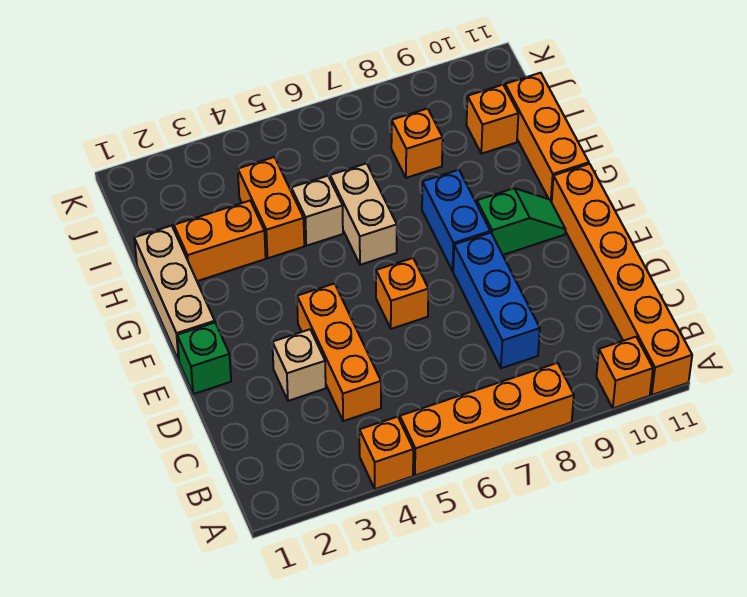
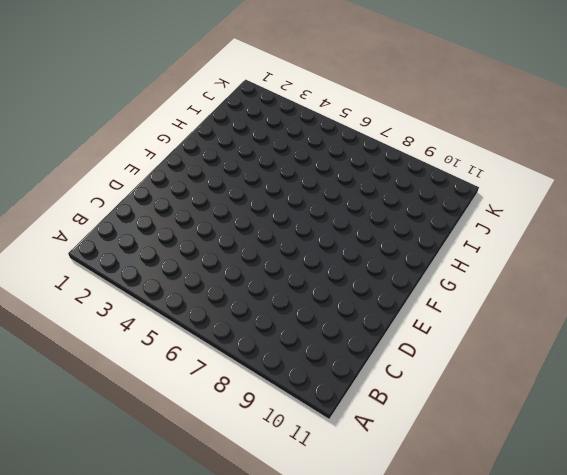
none -> orange brick A4 level 1
none -> orange brick A5:A8 level 1
none -> orange brick A10 level 1

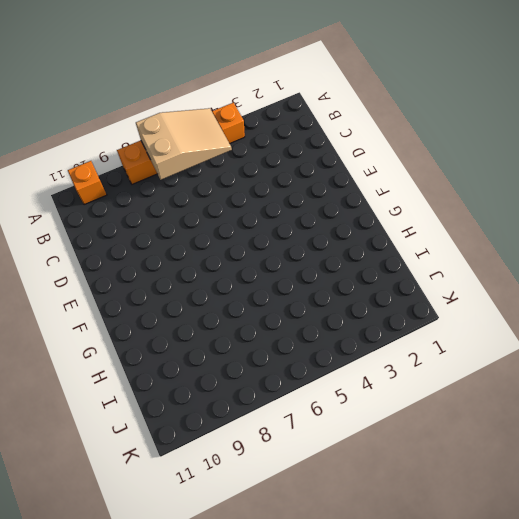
tan slope A5:B7 level 2 top 7 -> none
none -> orange brick A11:F11 level 1
none -> orange brick C4:E4 level 1
none -> blue brick C8:E8 level 1

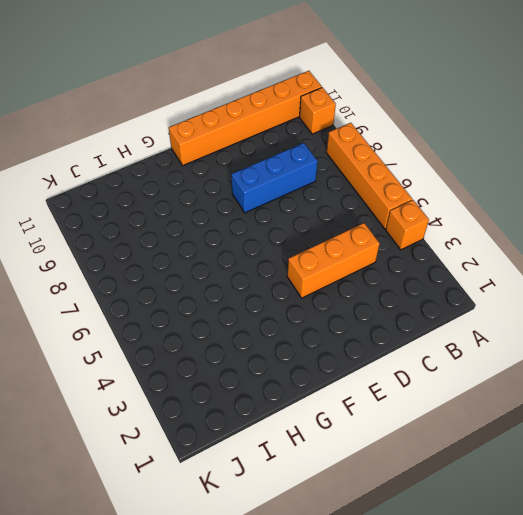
none -> tan brick D3 level 1
none -> green brick E1 level 1
none -> orange brick E6 level 1

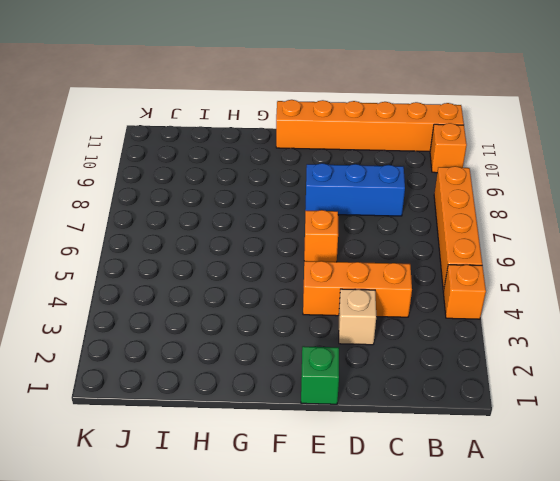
none -> tan brick F1:H1 level 1
none -> blue brick F8:G8 level 1
none -> green slope F9:F10 level 1 top 9

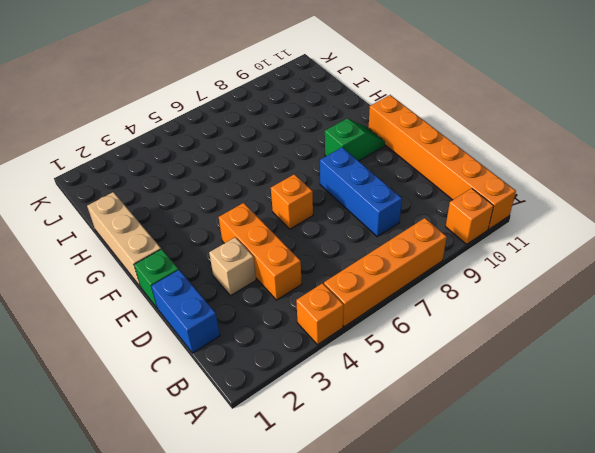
blue brick C1:D1 level 1 -> blue brick F8:G8 level 1
none -> tan brick G6:H6 level 1
none -> orange brick G11:I11 level 1
none -> orange brick H2:H3 level 1

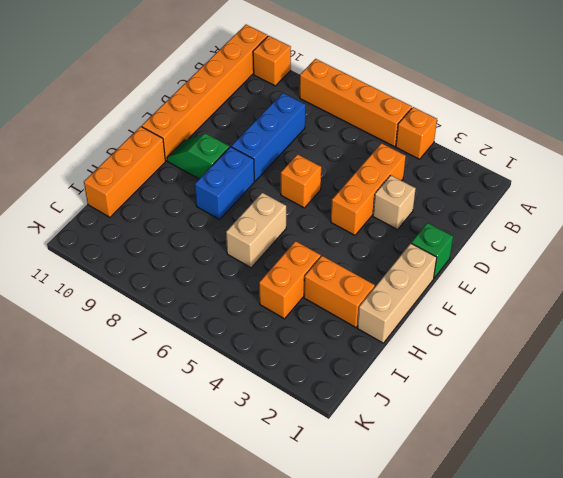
none -> tan brick H5 level 1
none -> orange brick I8 level 1
none -> orange brick I10 level 1

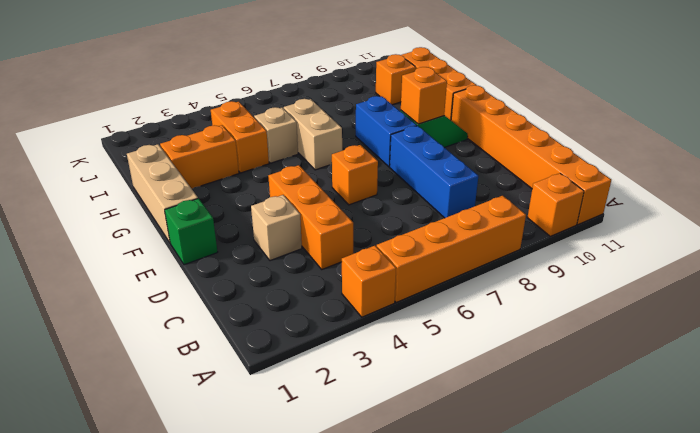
orange brick F9 level 2 -> orange brick I8 level 1

